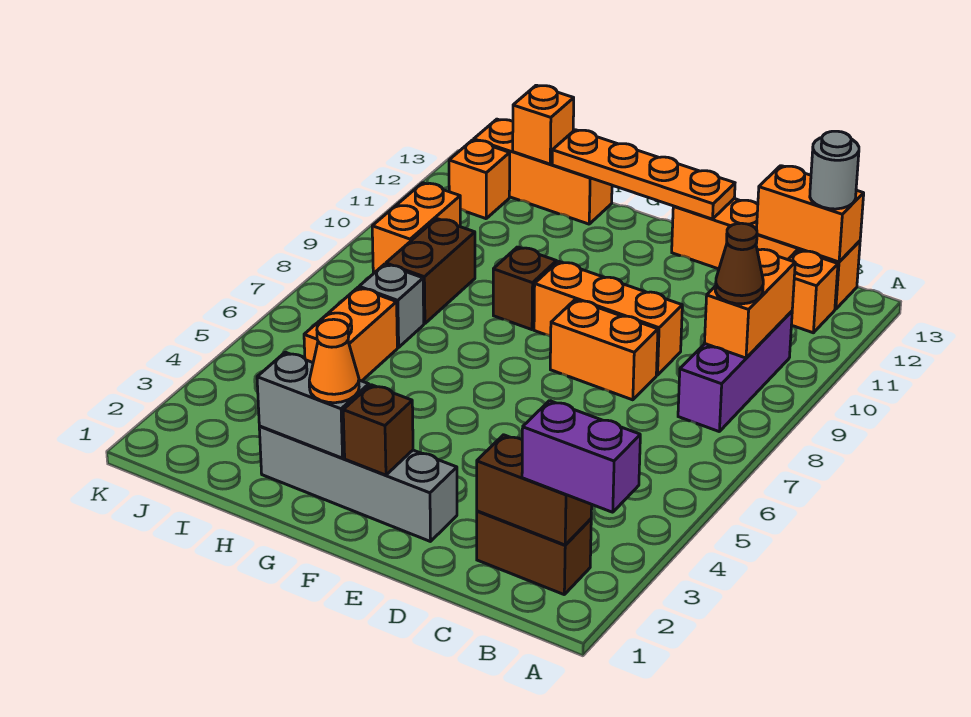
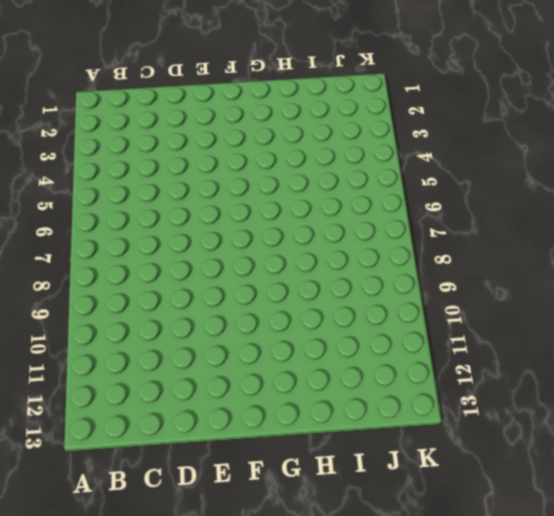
none -> brown brick B2:C2 level 1
none -> purple brick B8:B10 level 1
none -> orange brick B12 level 1

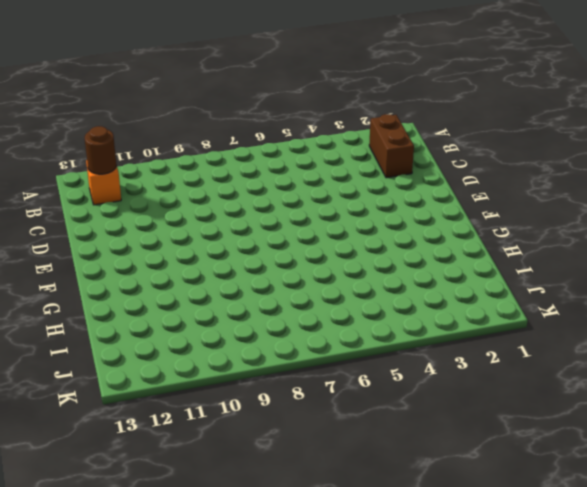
brown round brick B12 level 2 -> none
none -> purple brick B8:B10 level 1
none -> orange brick B13:E13 level 1
none -> orange brick D8:E8 level 1

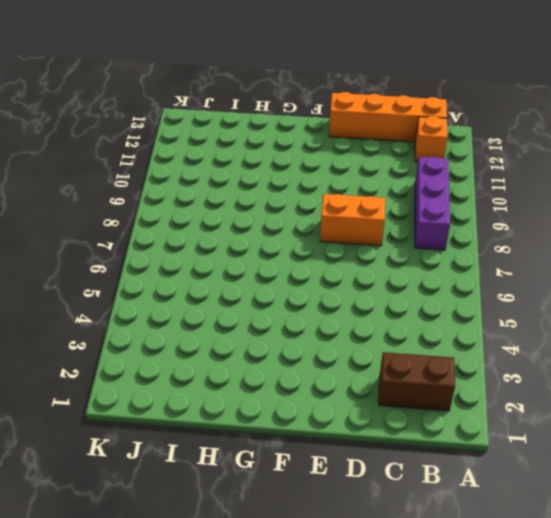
none -> orange brick D9:F9 level 1
none -> grey brick E2:H2 level 1
none -> brown brick G9 level 1

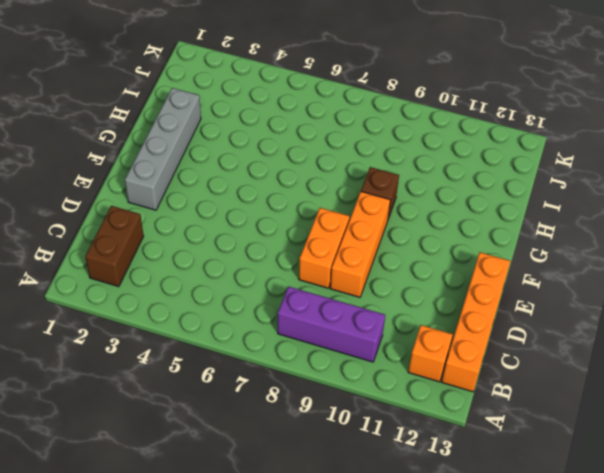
none -> orange brick H13:J13 level 1
none -> orange brick I5:I6 level 1
none -> grey brick I7 level 1

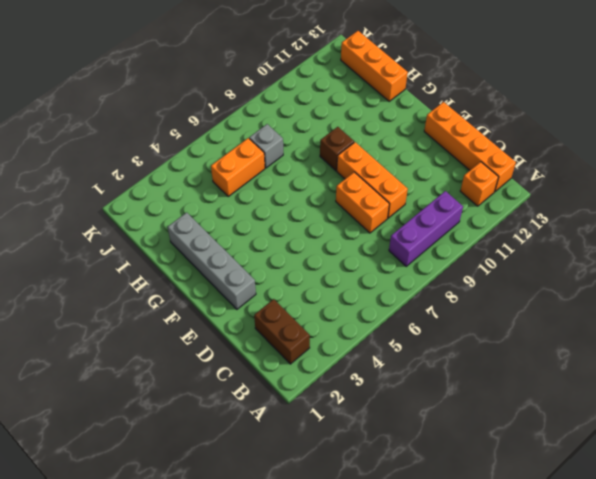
none -> brown brick I8:I9 level 1
none -> orange brick J9:J10 level 1
none -> orange brick J12 level 1

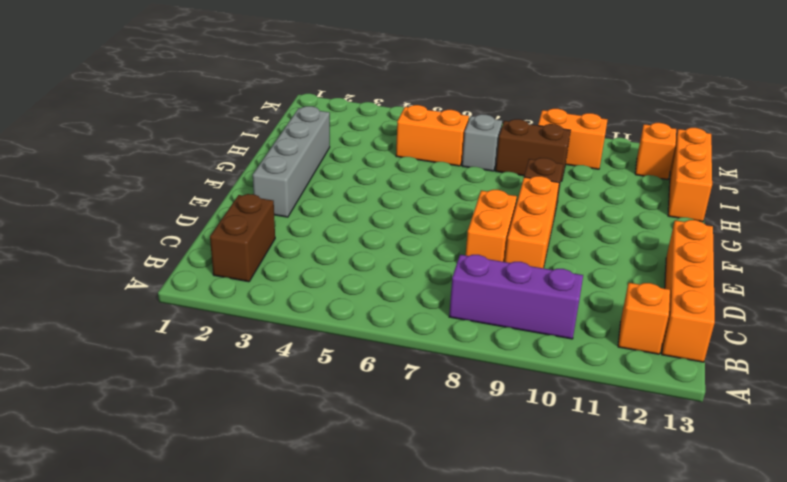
none -> brown brick B2:C2 level 2
none -> orange brick B9:B10 level 2
none -> orange brick B13:C13 level 2

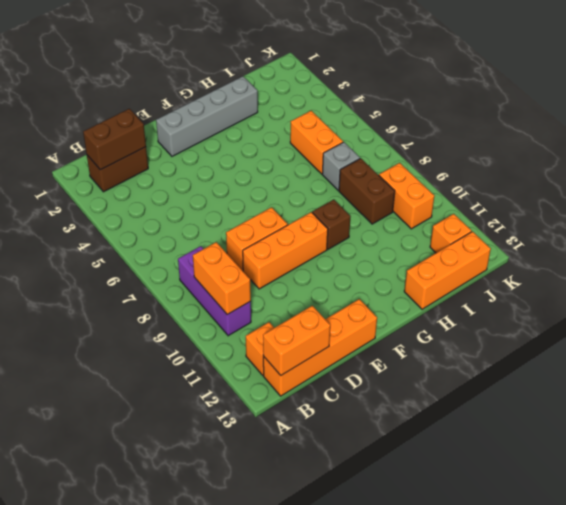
none -> orange plate E13:H13 level 2
none -> brown brick F2 level 2
none -> grey brick G2:H2 level 2

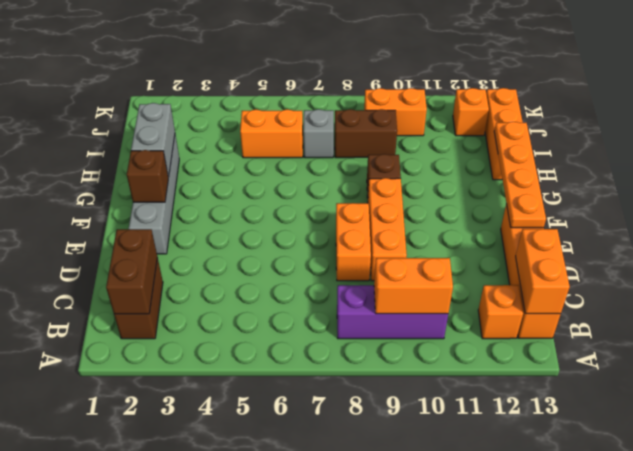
none -> orange brick I13 level 2
none -> purple brick A2:B2 level 3
none -> brown cone B9 level 3

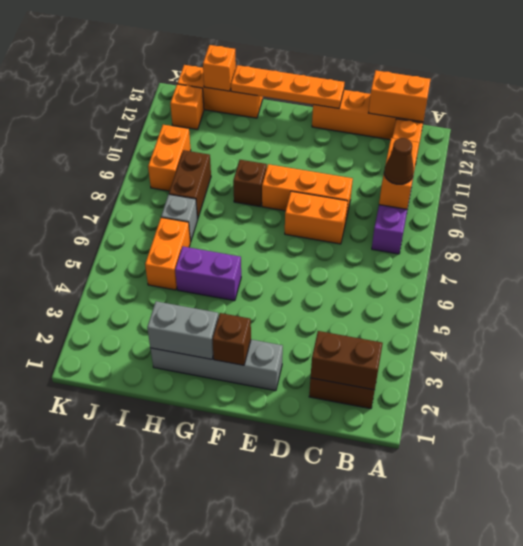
purple brick G5:H5 level 1 -> purple brick A2:B2 level 3
none -> grey round brick B13 level 3
none -> orange cone G2 level 3

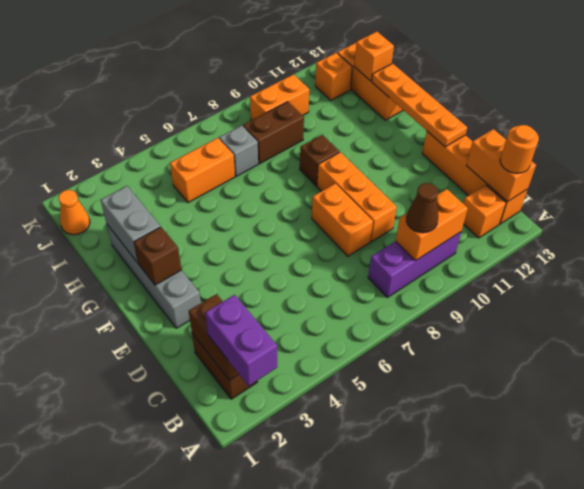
orange round brick B13 level 3 -> grey round brick B13 level 3
orange cone J1 level 1 -> orange cone G2 level 3

